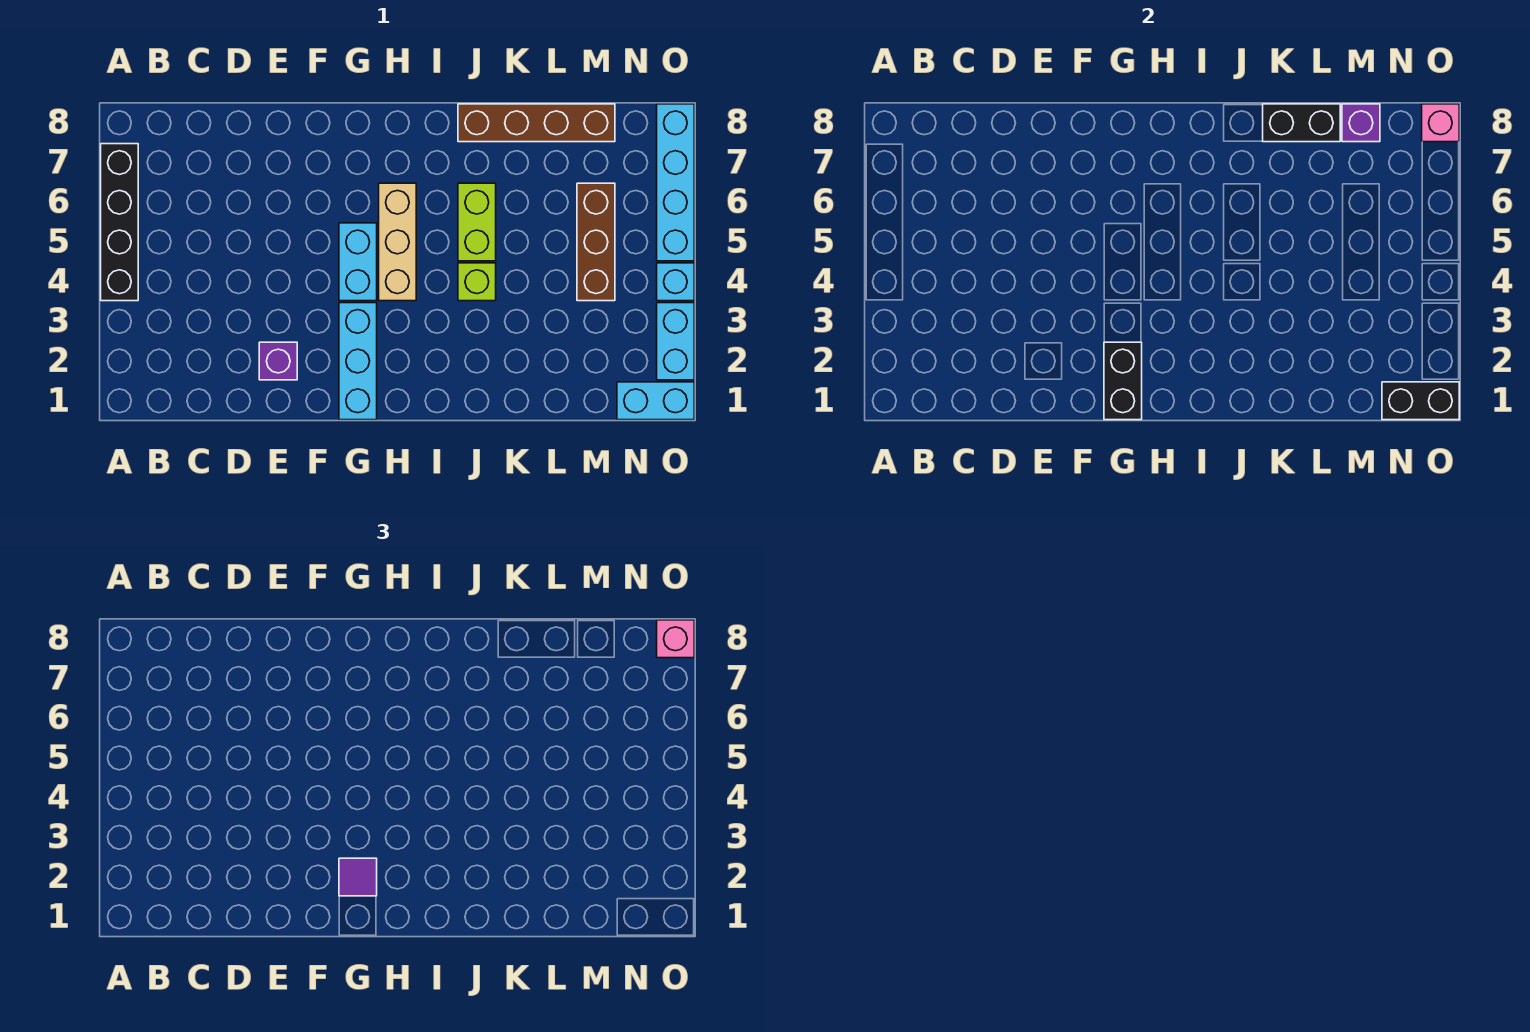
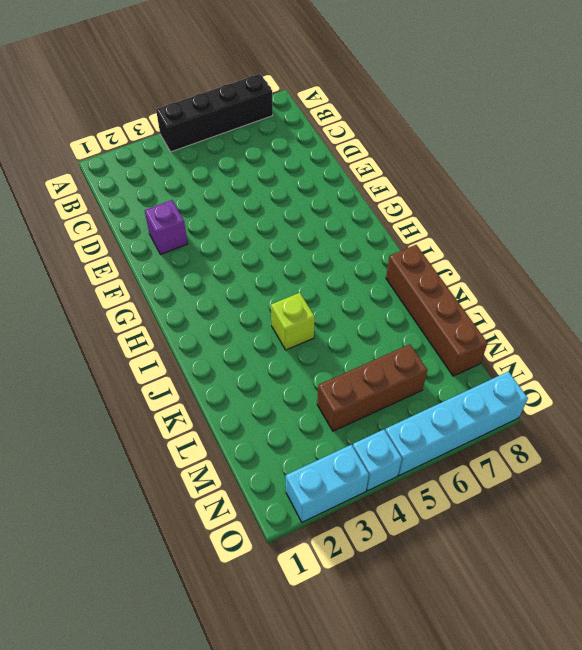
none -> cyan brick G1:G3 level 1
none -> cyan brick G4:G5 level 1
none -> tan brick H4:H6 level 1

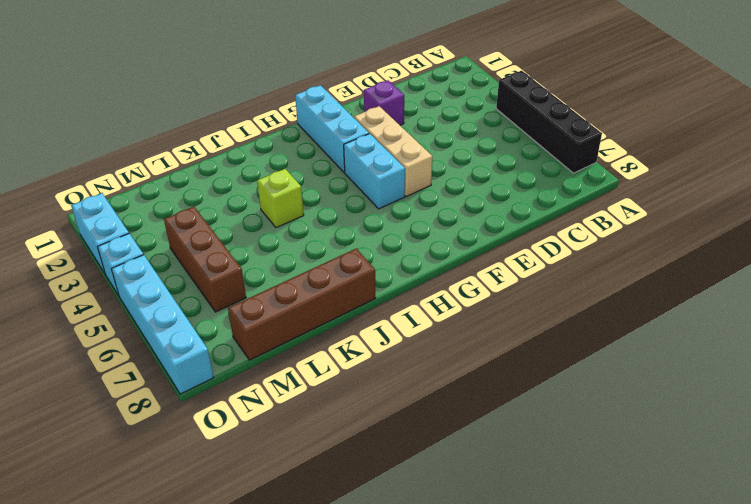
tan brick F3:F5 level 1 -> tan brick H4:H6 level 1
none -> lime brick J5:J6 level 1
none -> cyan brick N1:O1 level 1
none -> black brick G1:G2 level 2

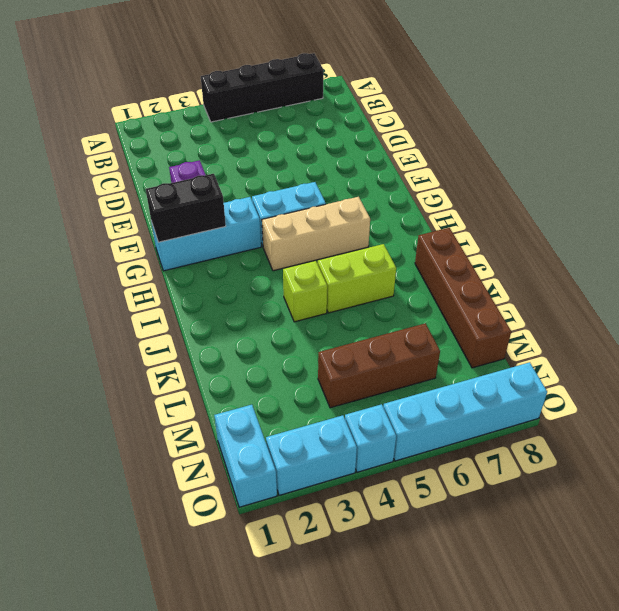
none -> black brick K8:L8 level 2
none -> purple brick M8 level 2
none -> black brick N1:O1 level 2

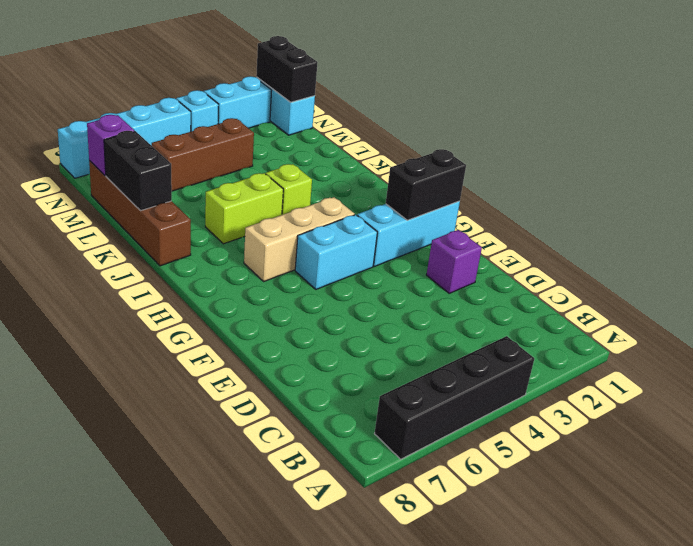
none -> pink brick O8 level 2
none -> purple tile G2 level 3
none -> pink brick O8 level 3

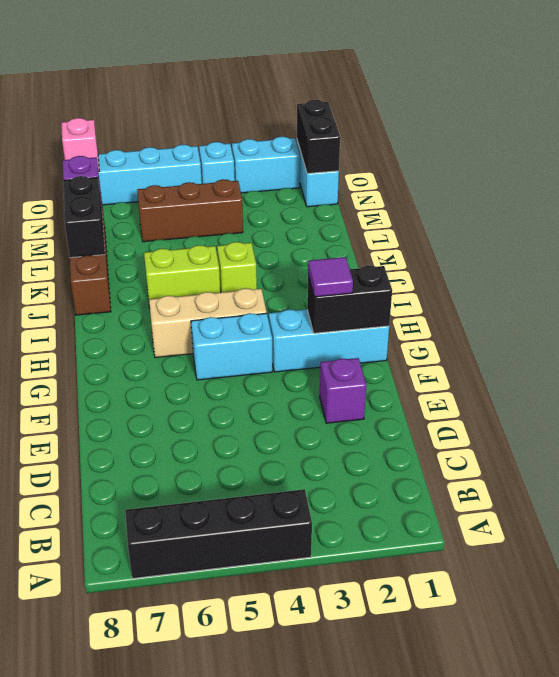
none -> pink brick O8 level 3

